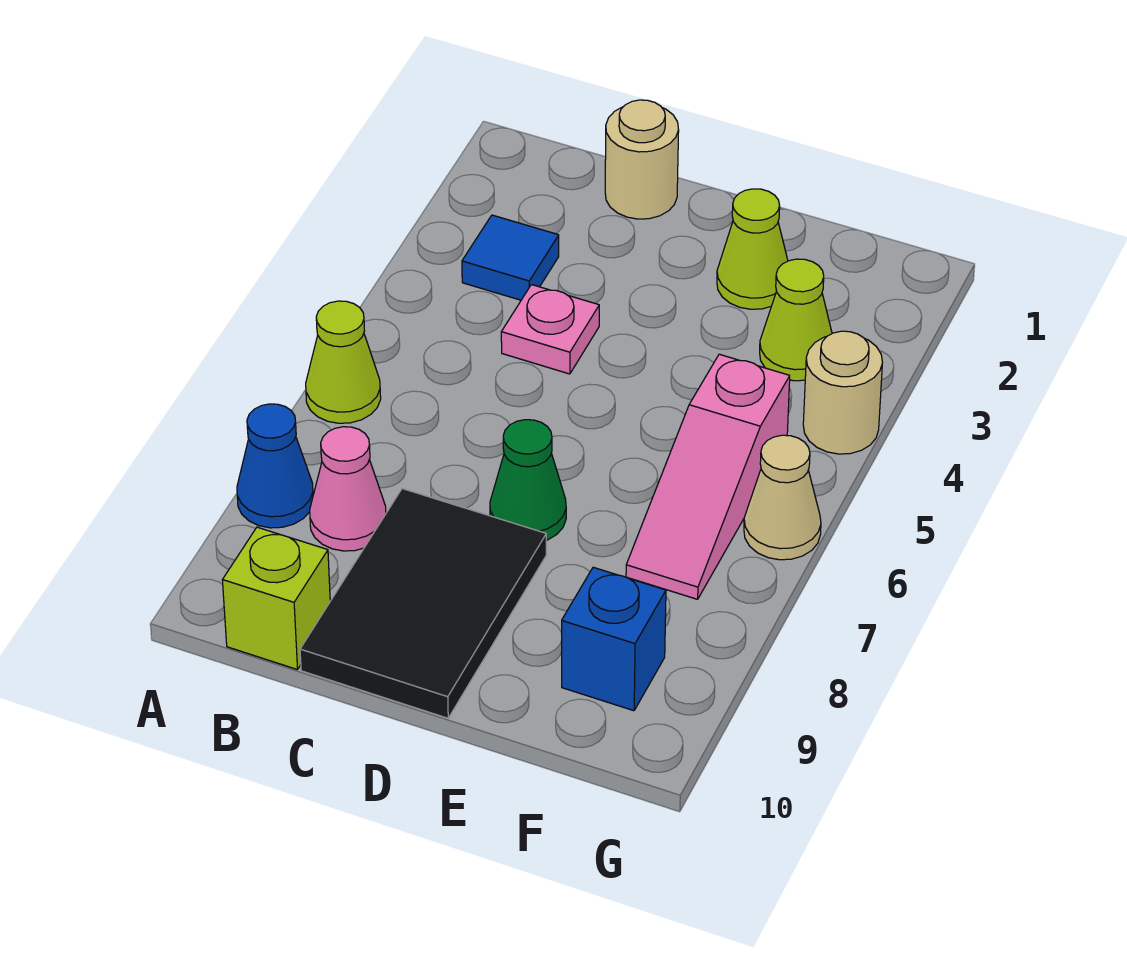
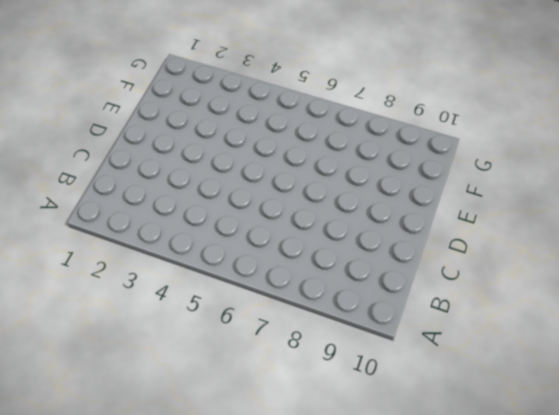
none -> lime cone A6 level 1
none -> blue cone A8 level 1
none -> blue tile B3 level 1

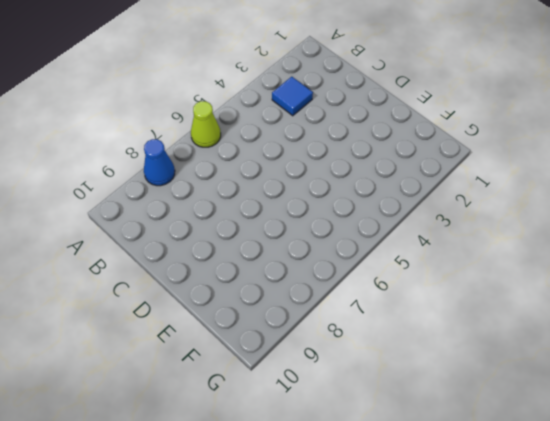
none -> pink cone B8 level 1
none -> lime brick B10 level 1
none -> tan round brick C1 level 1

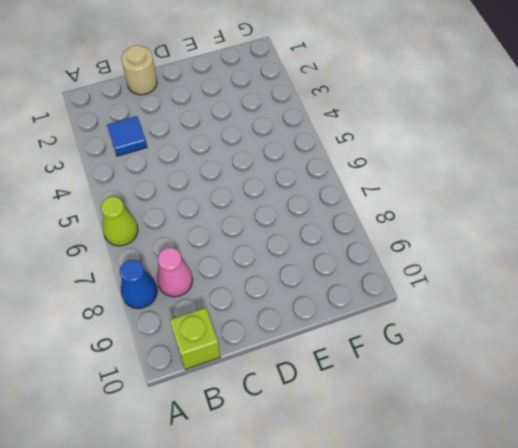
none -> pink plate C4 level 1
none -> black tile C8:D10 level 1
none -> green cone D7 level 1

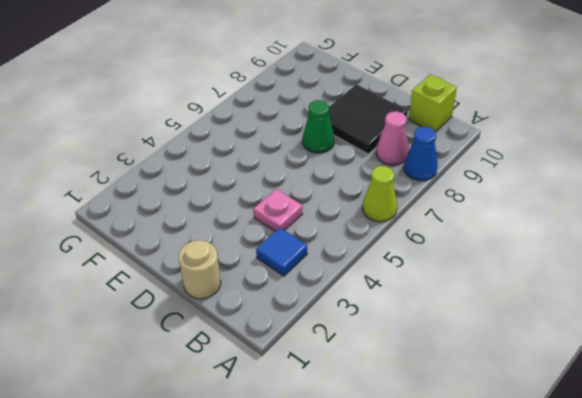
black tile C8:D9 level 1 -> black tile C8:D10 level 1
none -> lime cone E2 level 1
none -> lime cone F3 level 1
none -> pink slope F5:F7 level 1 top 5

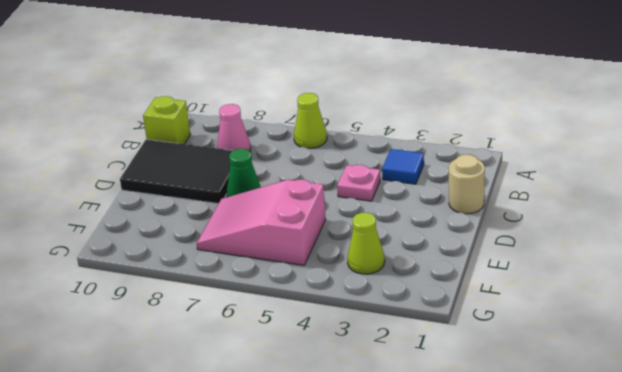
pink slope E5:F7 level 1 top 5 -> pink slope F5:F7 level 1 top 5
none -> blue cone A8 level 1
none -> lime cone E2 level 1
none -> blue brick F9 level 1

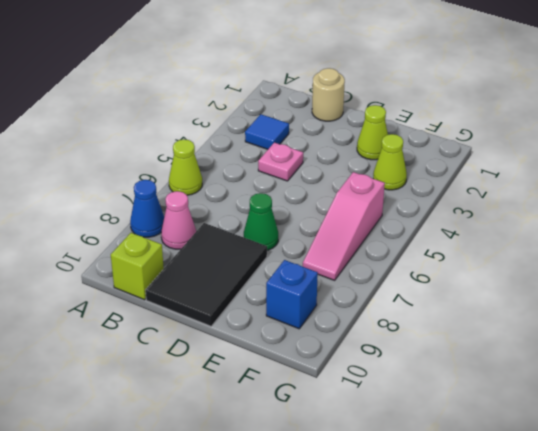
none -> tan round brick G4 level 1
none -> tan cone G6 level 1

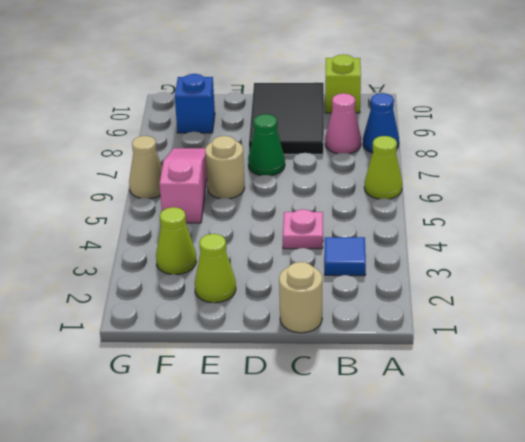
tan round brick E6 level 1 -> tan round brick G4 level 1

